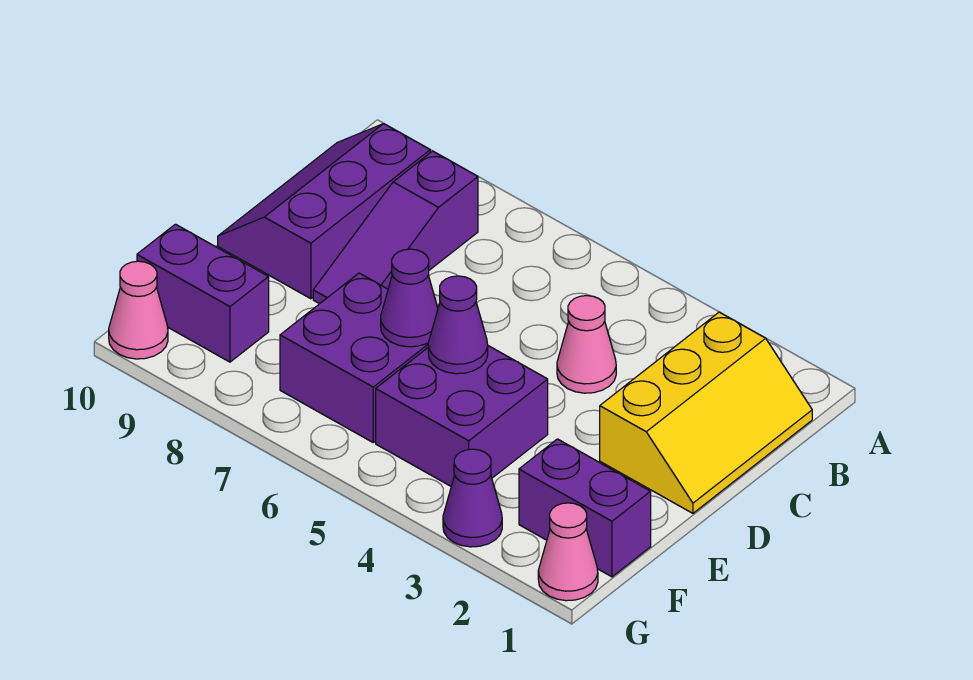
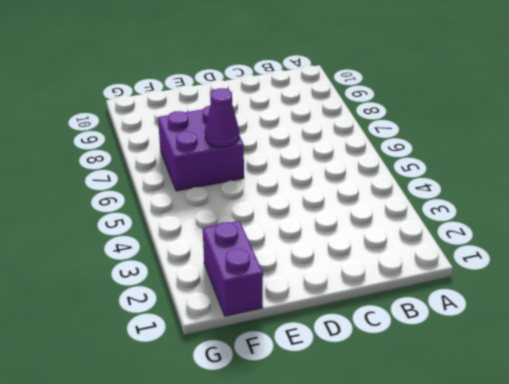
none -> yellow slope B1:D2 level 1 top 2
none -> purple slope B8:D8 level 1 top B
none -> purple slope B9:D10 level 1 top 9

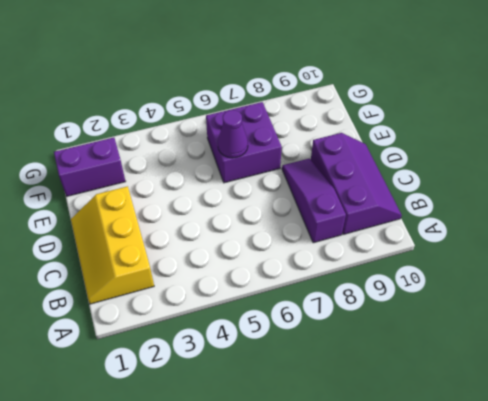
none -> pink cone C4 level 1
none -> purple brick E4:F5 level 1
none -> purple brick F9:F10 level 1

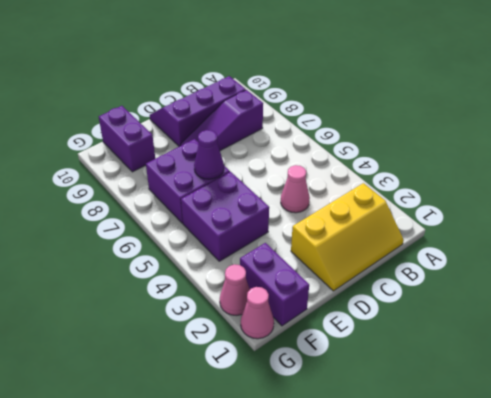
pink cone G2 level 1 -> pink cone G10 level 1
none -> purple cone G3 level 1
none -> purple cone E5 level 2

